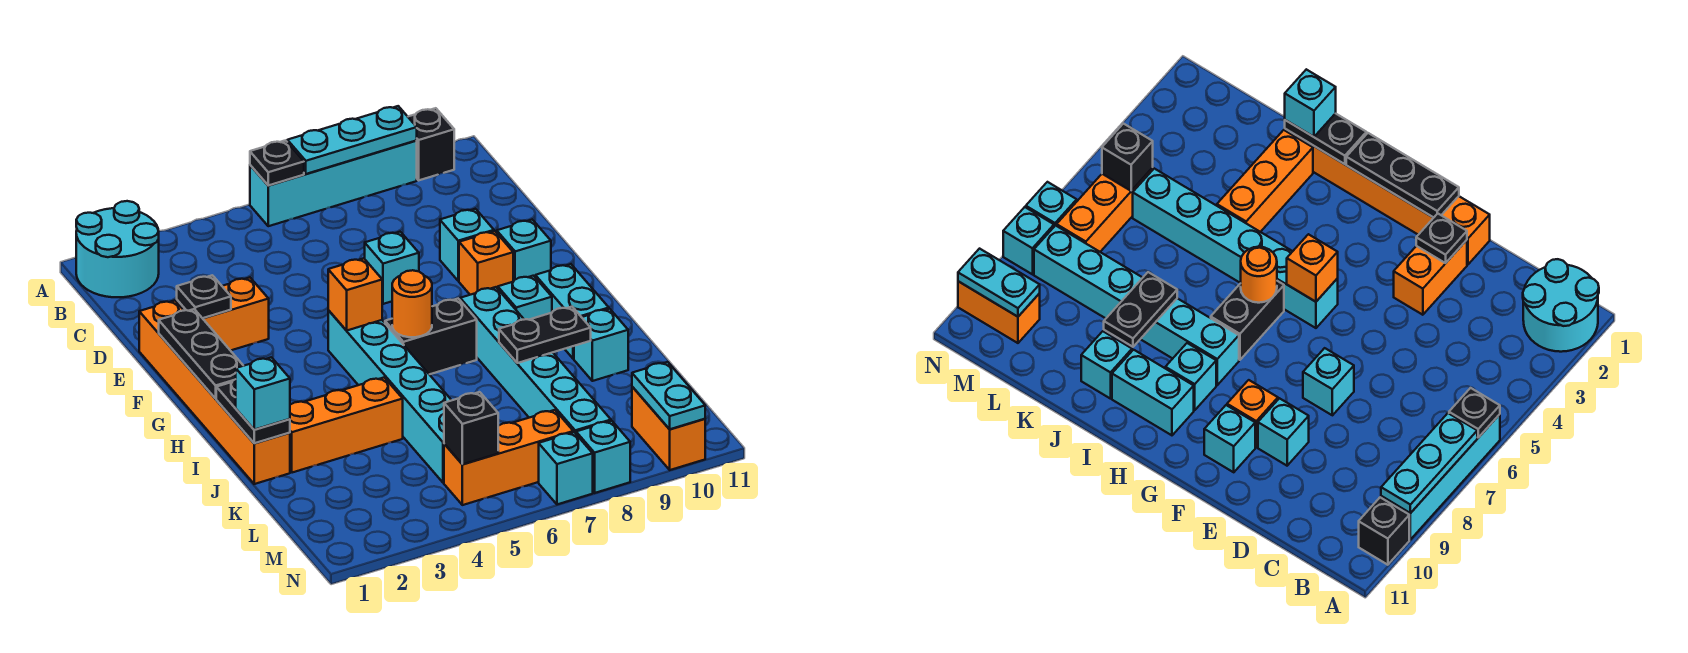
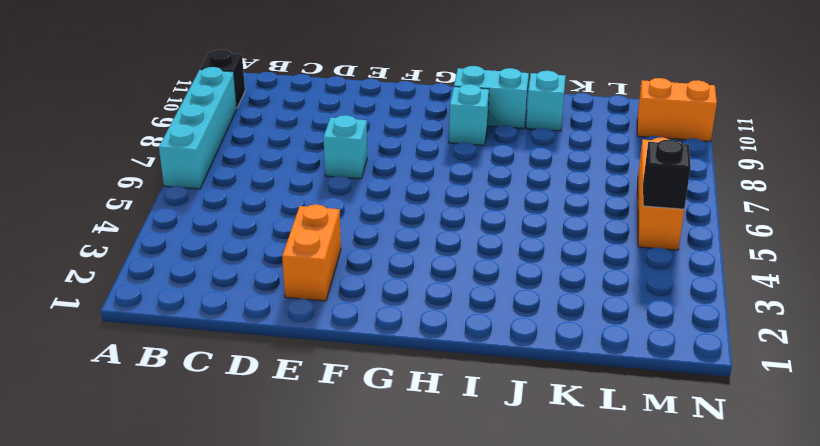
none -> cyan round brick A1:B2 level 1
none -> orange brick E1:J1 level 1
none -> cyan brick E9 level 1
none -> orange brick F9 level 1

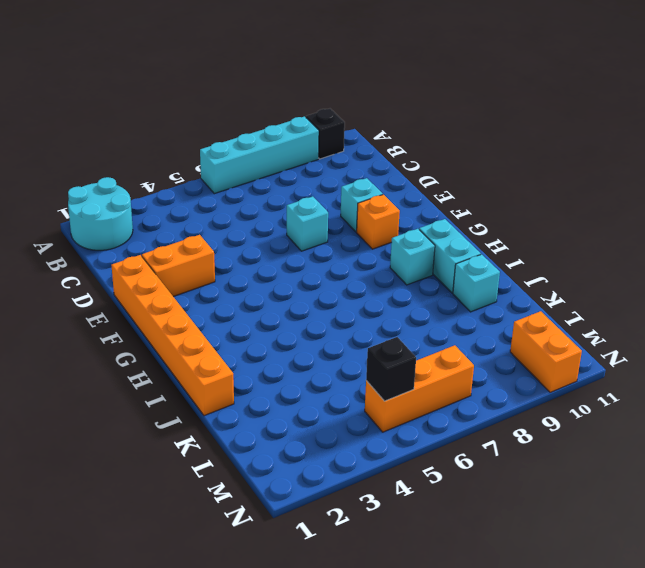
none -> cyan brick F10 level 1
none -> cyan brick G5:L5 level 1
none -> black brick H6:H7 level 1
none -> cyan brick H8:M8 level 1

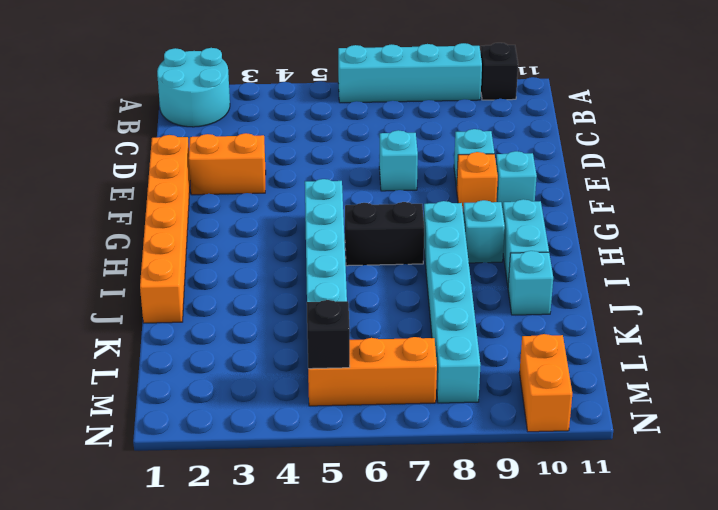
none -> orange brick J2:J4 level 1
none -> cyan brick N7 level 1
none -> cyan brick N8 level 1
none -> black plate A6 level 2

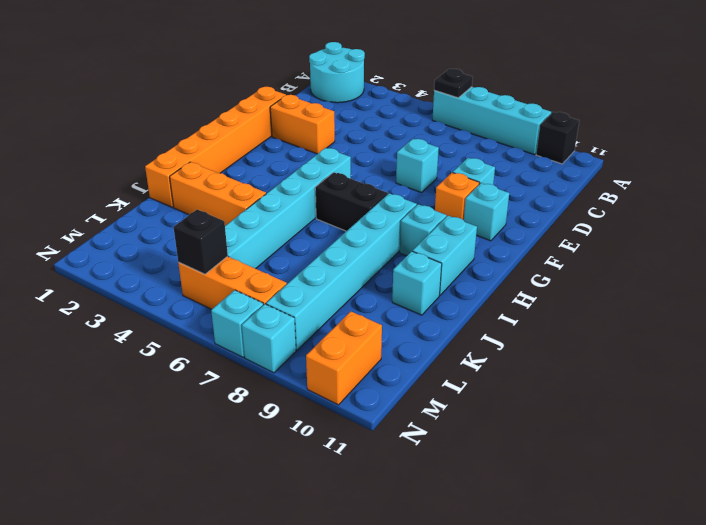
none -> cyan plate A7:A9 level 2
none -> black plate E2 level 2
none -> black plate F1:H1 level 2
none -> orange brick G5 level 2

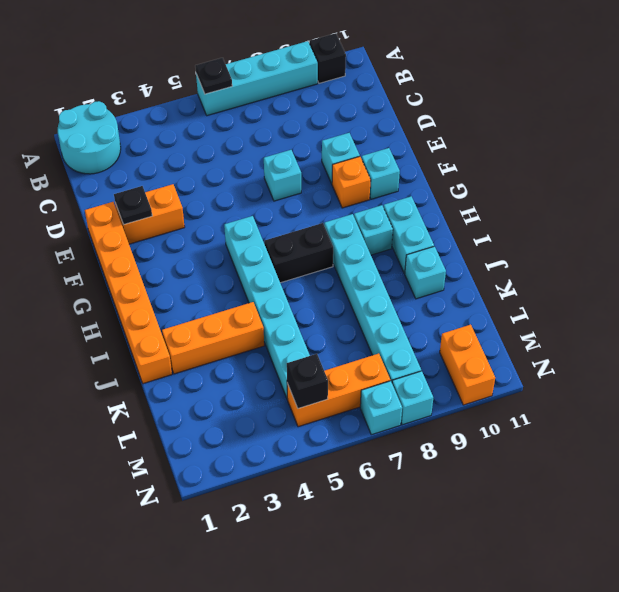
none -> cyan plate A7:A9 level 2
none -> black plate F1:H1 level 2
none -> orange brick G5 level 2
none -> orange round brick H6 level 2

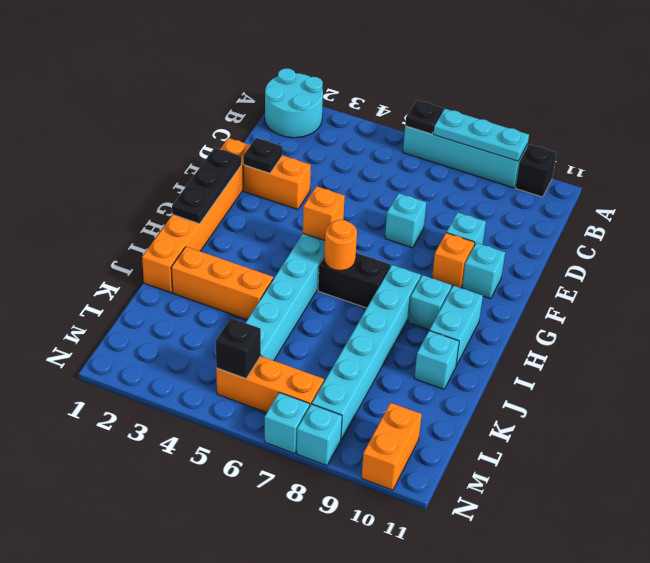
none -> black plate I1:J1 level 2
none -> black plate J8:J9 level 2
none -> cyan plate M10:N10 level 2
none -> cyan brick J1 level 3

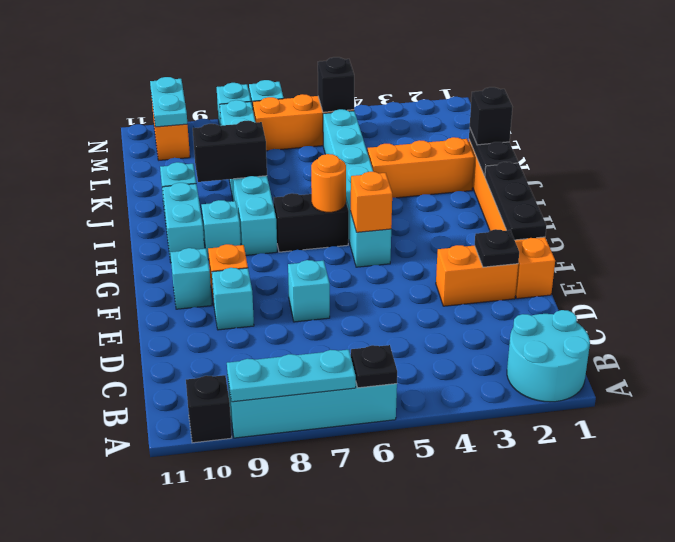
black brick J1 level 3 -> cyan brick J1 level 3
black brick J8:J9 level 2 -> black plate J8:J9 level 2

